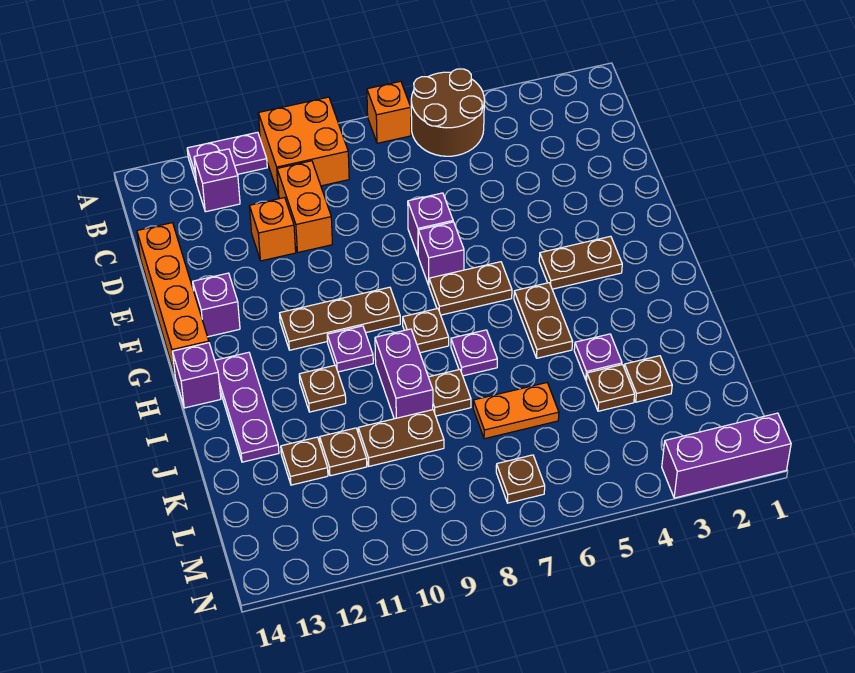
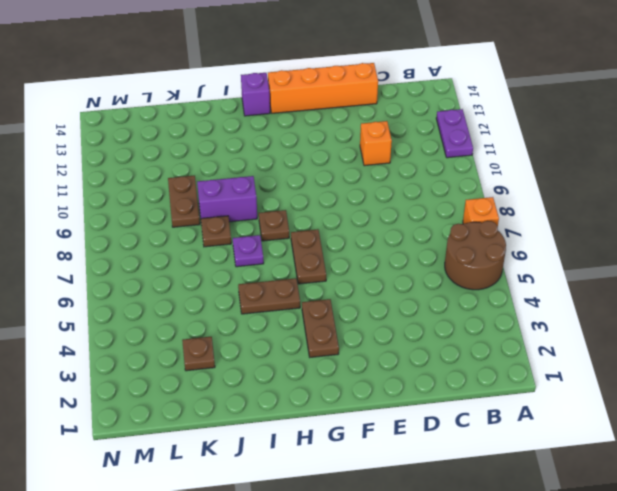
none -> orange brick A9:B10 level 1
none -> purple brick B12 level 1
none -> orange brick C10:D10 level 1
none -> purple brick E7 level 1

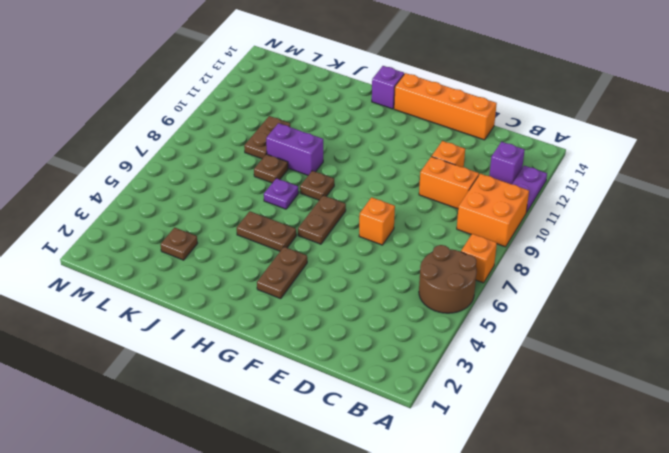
orange brick E7 level 1 -> purple brick E7 level 1
none -> purple brick F7 level 1
none -> purple brick F13 level 1
none -> brown plate G9:G11 level 1
none -> purple plate H10 level 1

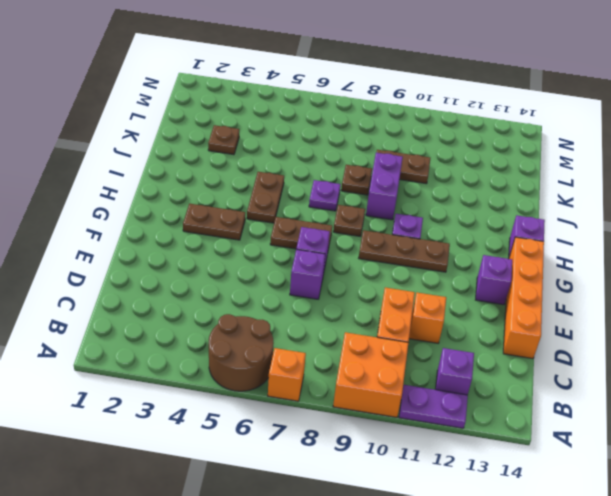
none -> purple plate H13:J13 level 1
none -> brown plate I11 level 1
none -> purple plate J4 level 1
none -> brown plate K4 level 1

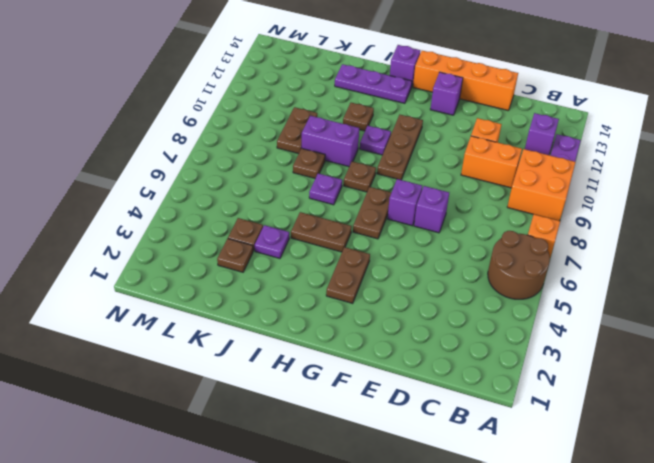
none -> orange plate K6:K7 level 1
none -> brown plate K11 level 1
none -> brown plate K12 level 1
none -> brown plate M7 level 1

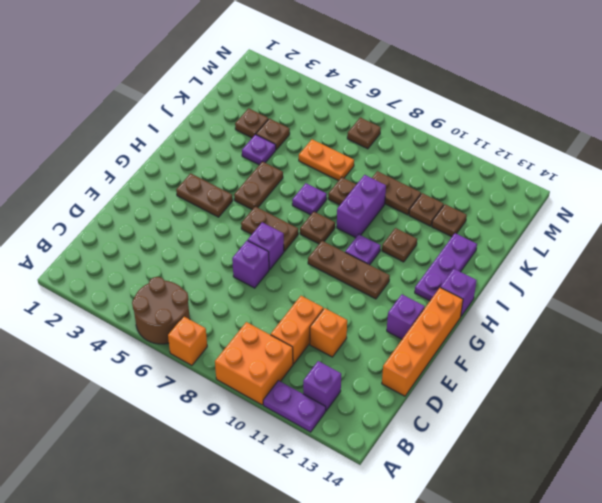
none -> purple brick N1:N3 level 1

